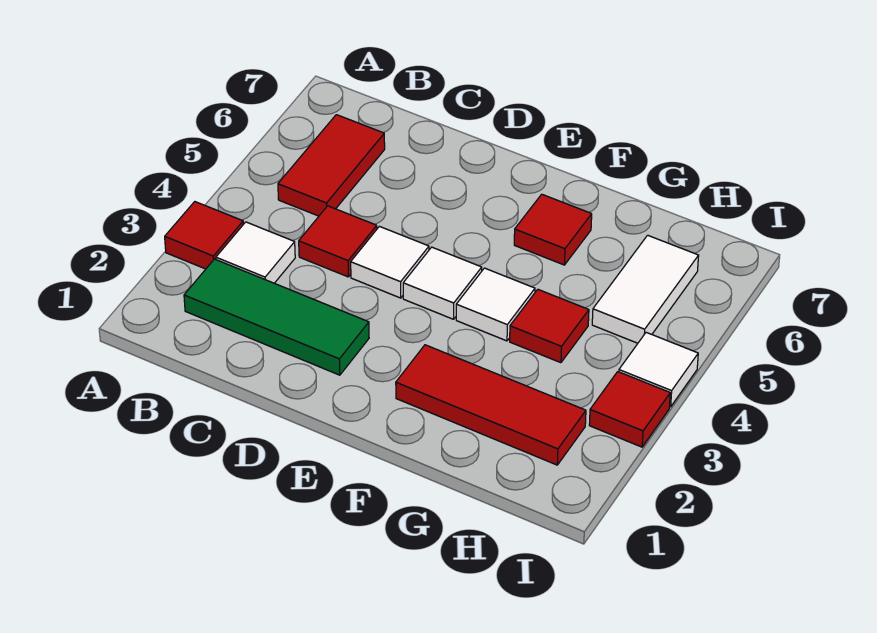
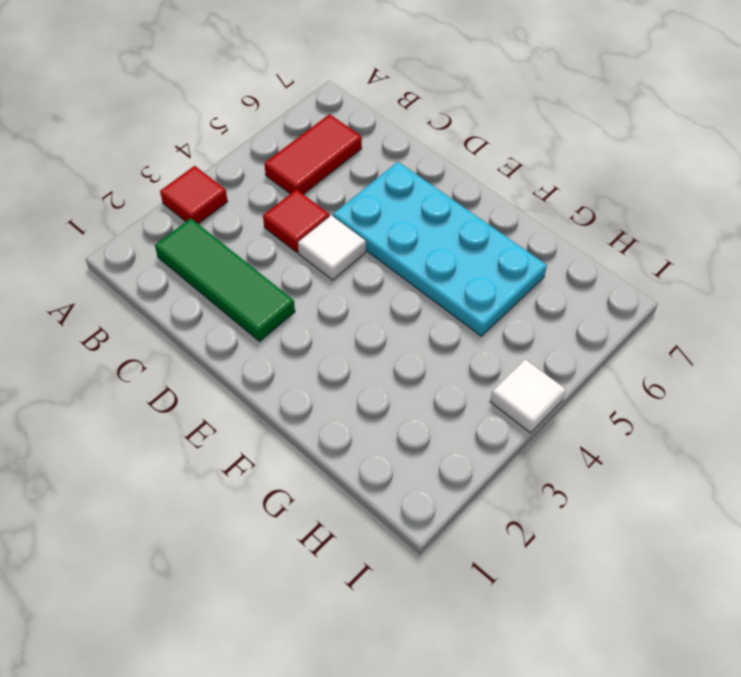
cyan plate D5:G6 level 1 -> red tile F6 level 1
none -> white tile B3 level 1
none -> white tile E4 level 1
none -> red tile F2:H2 level 1

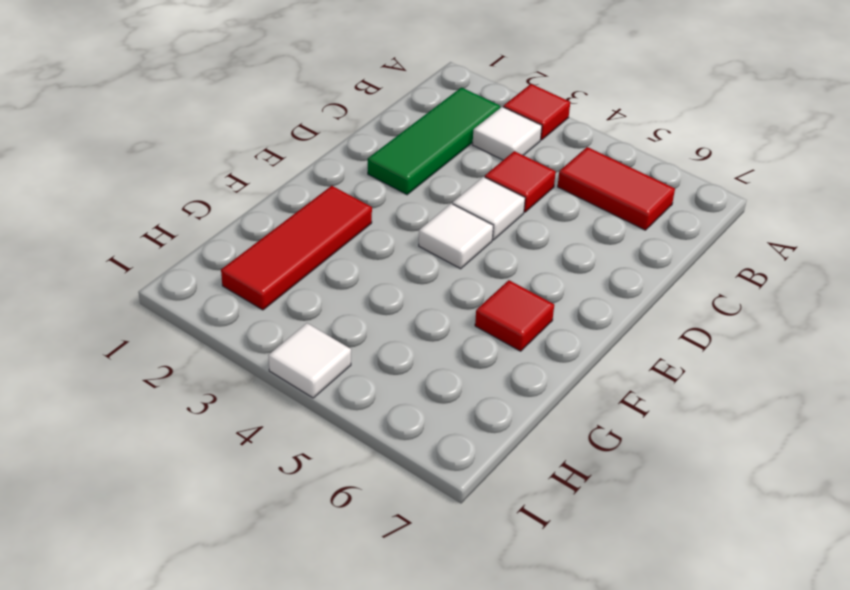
none -> white tile F4 level 1
none -> red tile G4 level 1
none -> white tile H5:H6 level 1

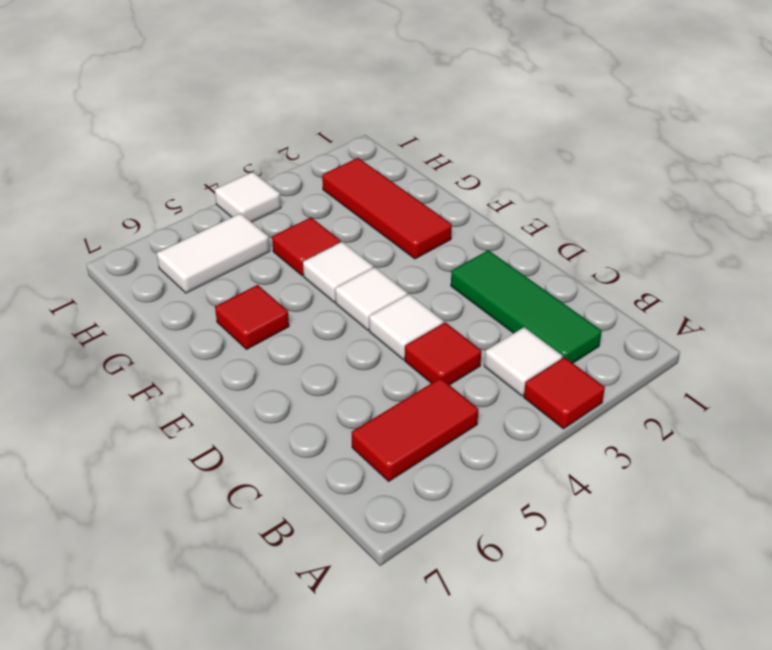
none -> red tile I3 level 1

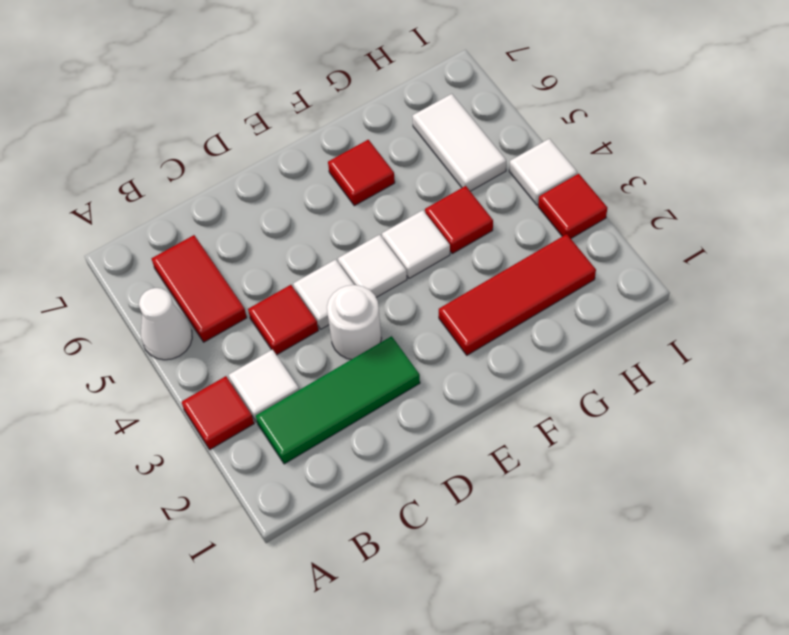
white cone A5 level 1 -> none
white round brick D3 level 1 -> none

